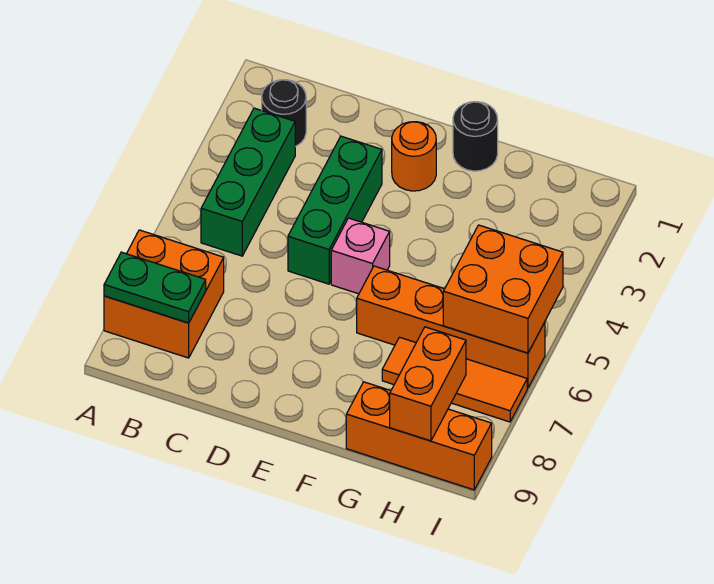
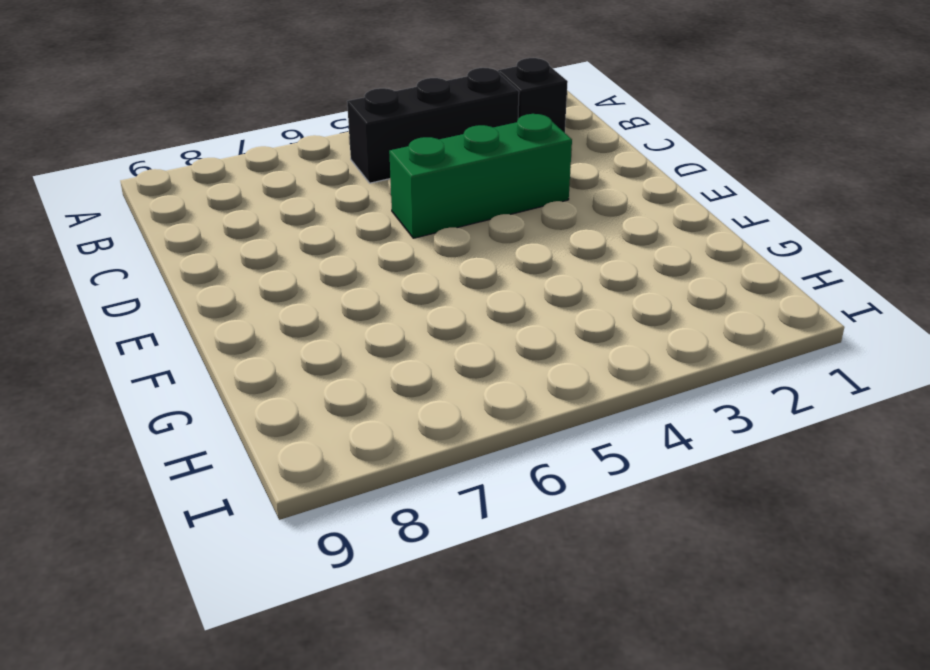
black brick B2 level 1 -> black round brick B2 level 1
black brick B3:B5 level 1 -> green brick B3:B5 level 1
none -> orange brick A7:B8 level 1
none -> orange round brick E2 level 1
none -> pink brick E5 level 1

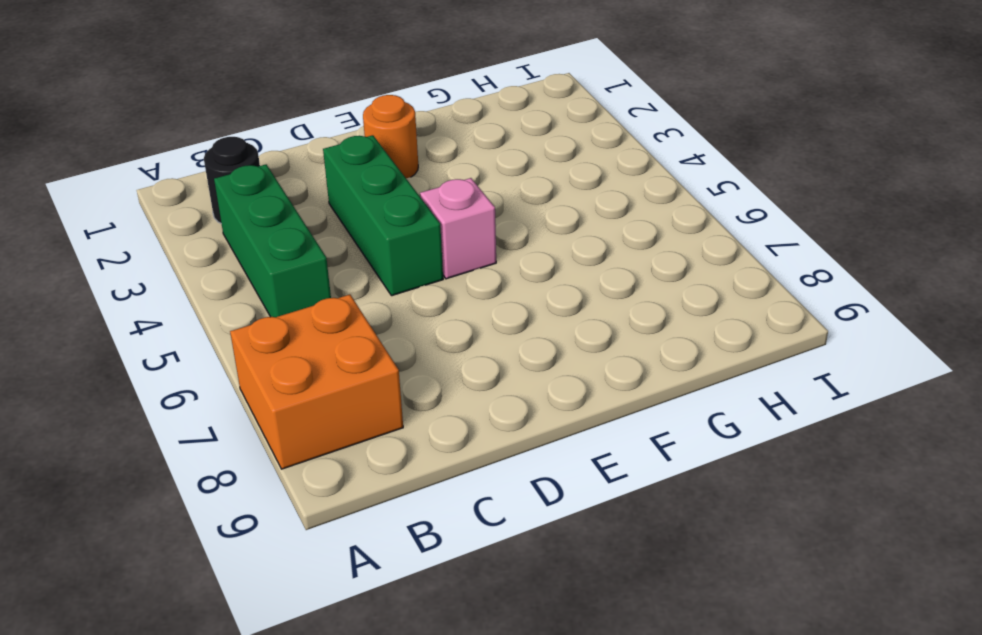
none -> black round brick F1 level 1
none -> orange brick F6:I6 level 1
none -> orange tile G7:I7 level 1

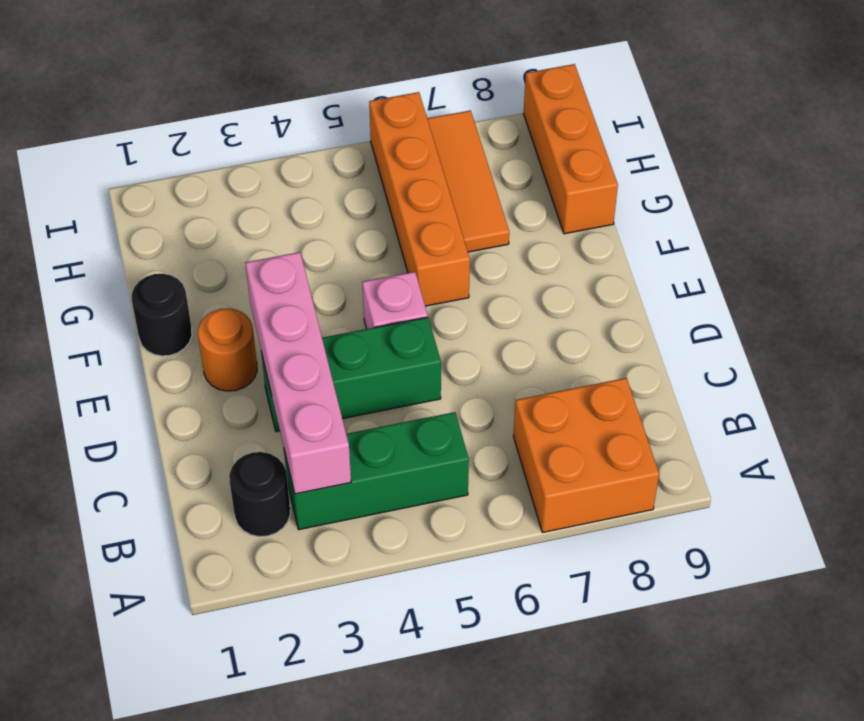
pink brick B3:E3 level 2 -> none
none -> green plate A8:B8 level 2
none -> orange brick H5:I6 level 2
none -> orange brick H8:H9 level 2

